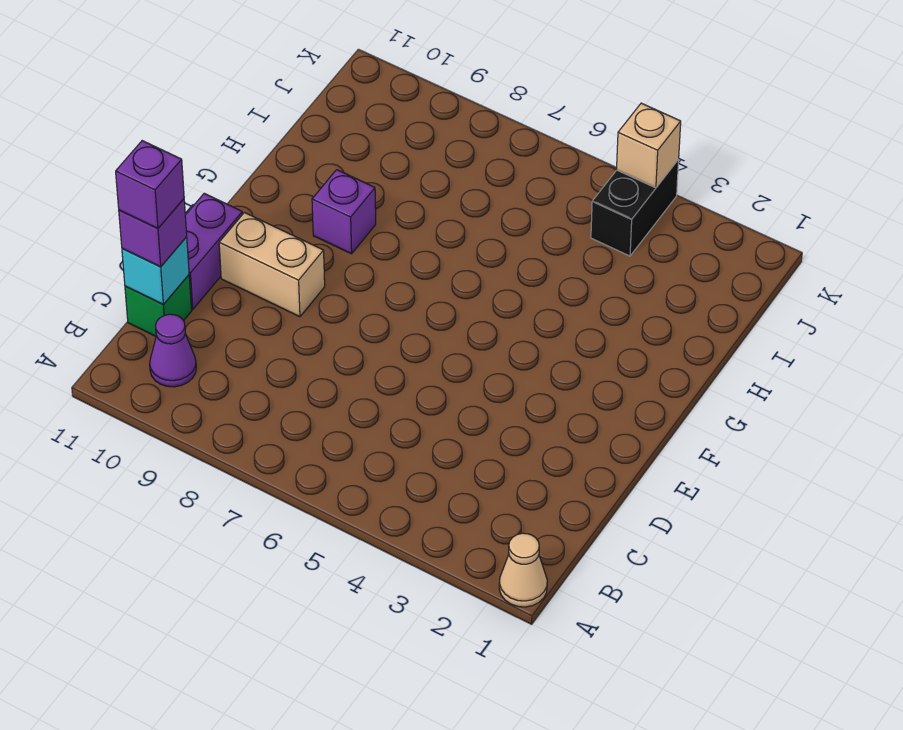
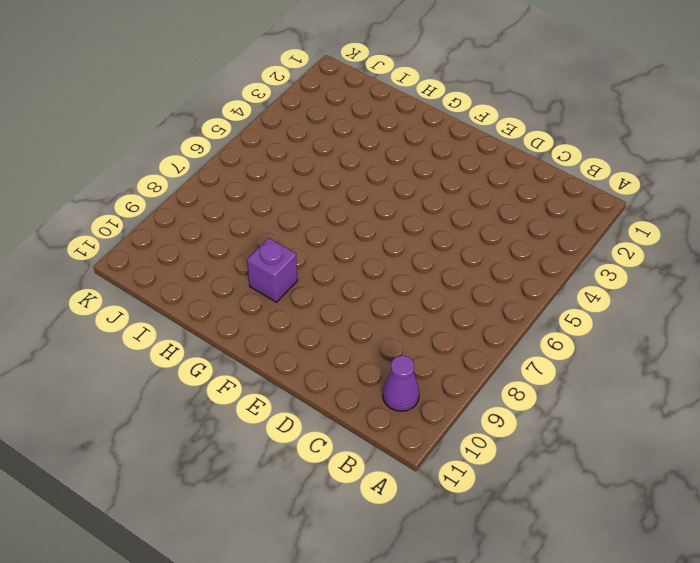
none -> tan cone A1 level 1
none -> green brick C11 level 1

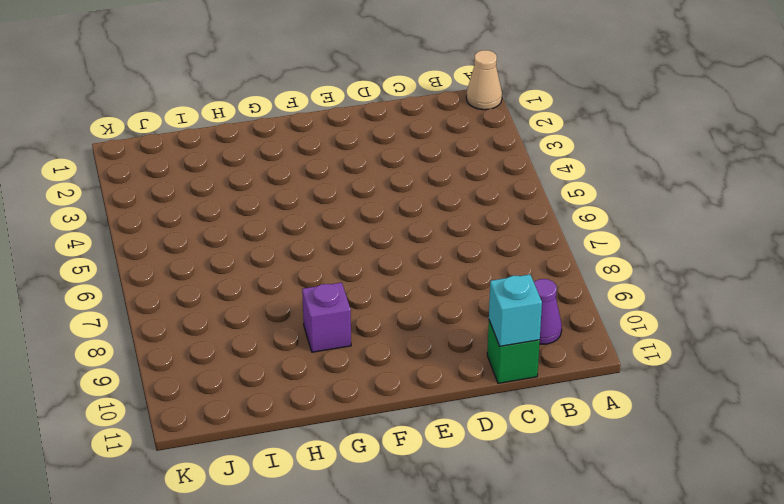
none -> purple brick D11:E11 level 1
none -> tan brick E9:E10 level 1

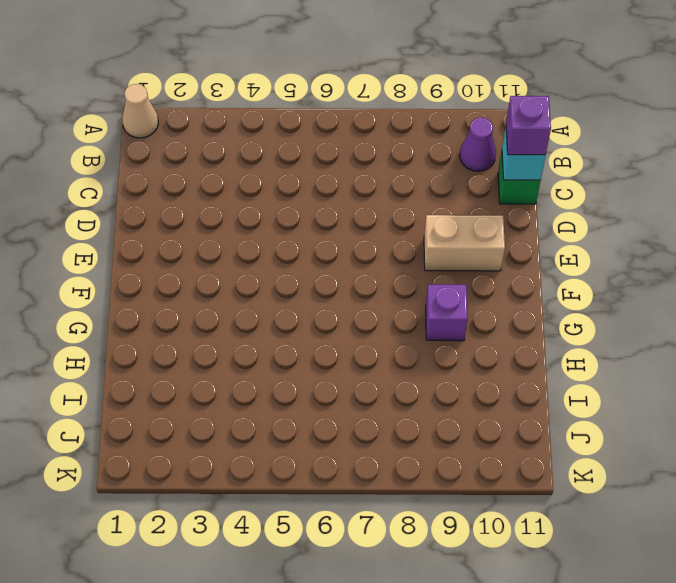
none -> purple brick D11:E11 level 1
none -> black brick J4:K4 level 1

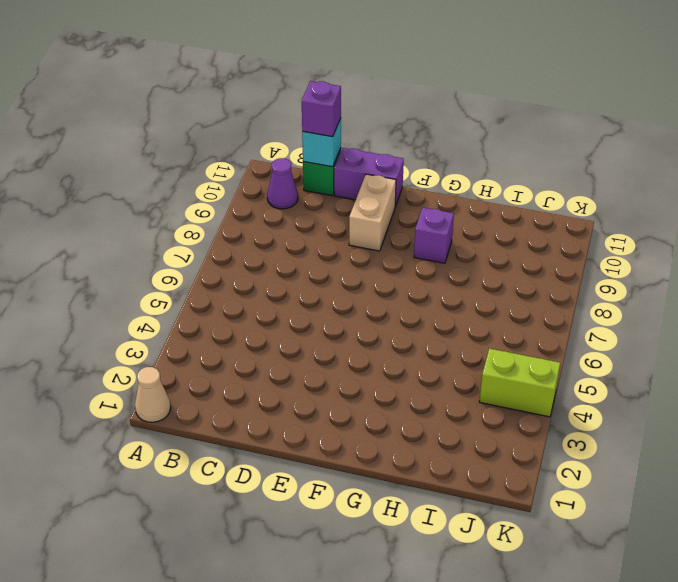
lime brick J4:K4 level 1 -> black brick J4:K4 level 1
none -> tan brick K4 level 2
none -> purple brick C11 level 4

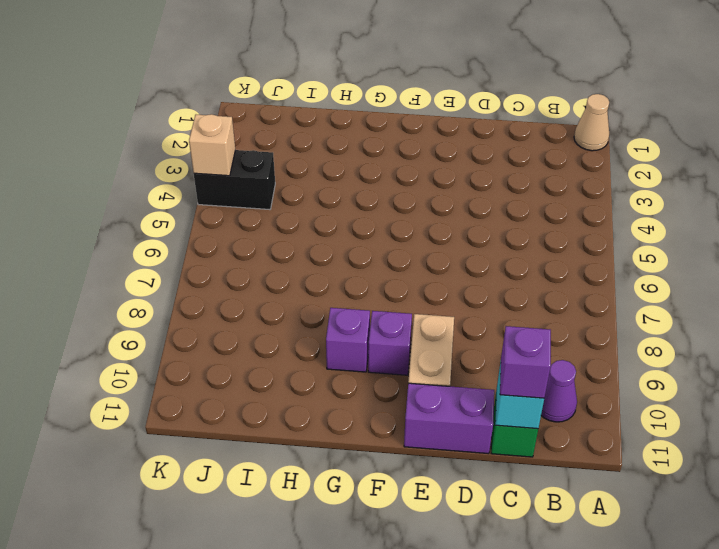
purple brick F9 level 1 -> purple brick C11 level 4

